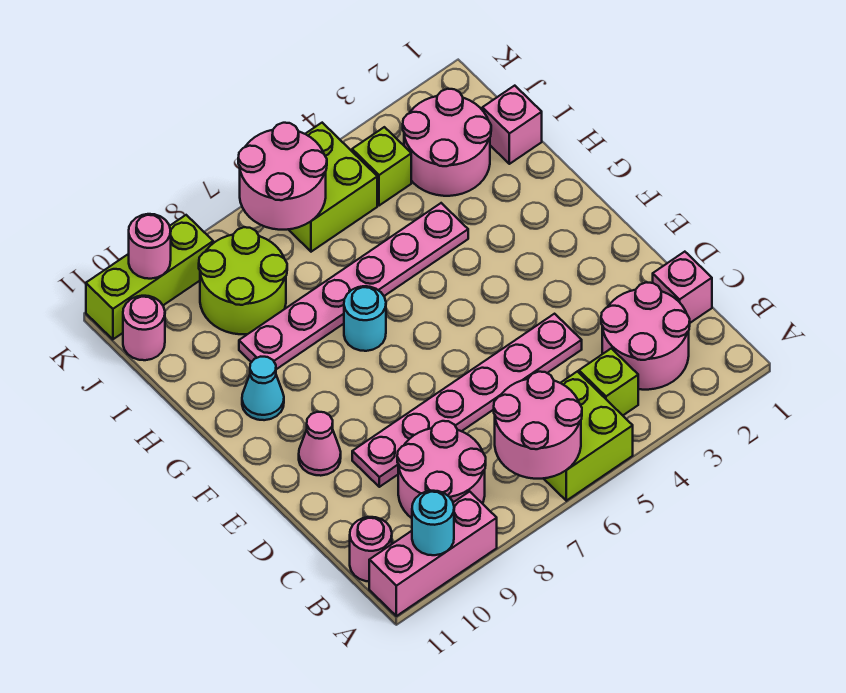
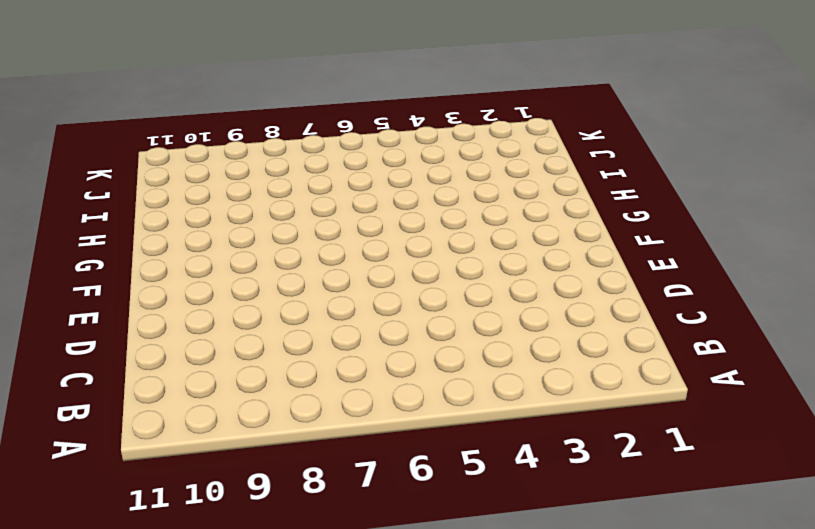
none -> lime brick A5:B6 level 1
none -> pink brick A9:A11 level 1
none -> pink round brick B2:C3 level 1

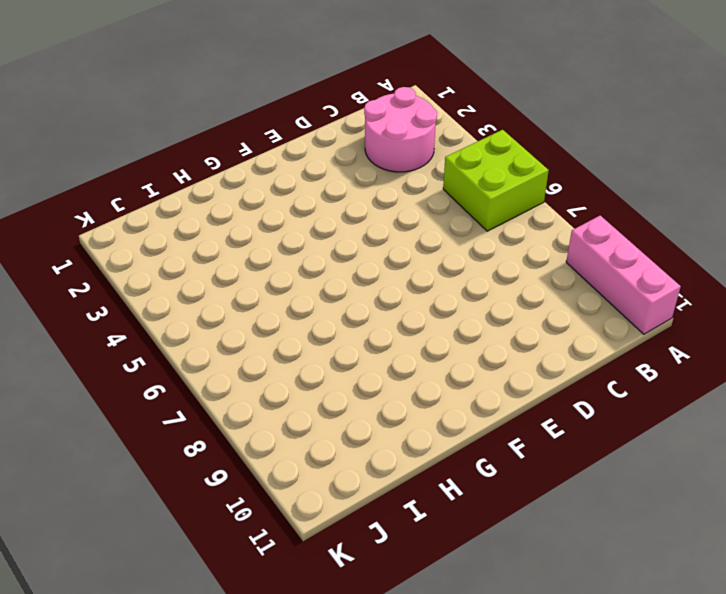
none -> lime brick B4 level 1
none -> pink round brick B8:C9 level 1
none -> pink round brick B11 level 1

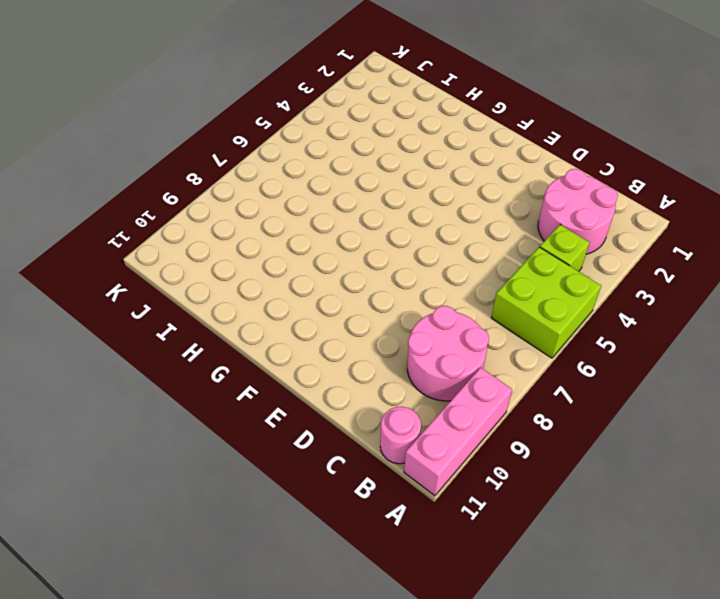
none -> pink brick C1 level 1
none -> pink plate D4:D9 level 1
none -> pink cone E10 level 1

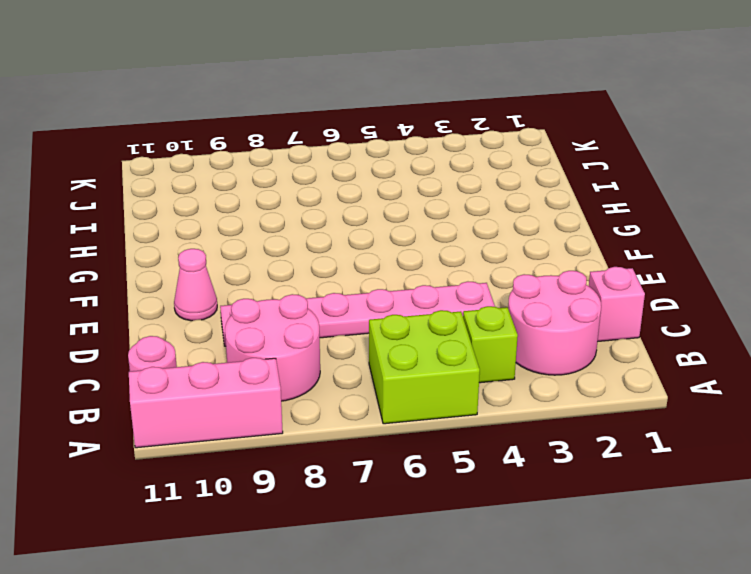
none -> cyan round brick G7 level 1
none -> cyan cone G10 level 1
none -> pink plate H4:H9 level 1

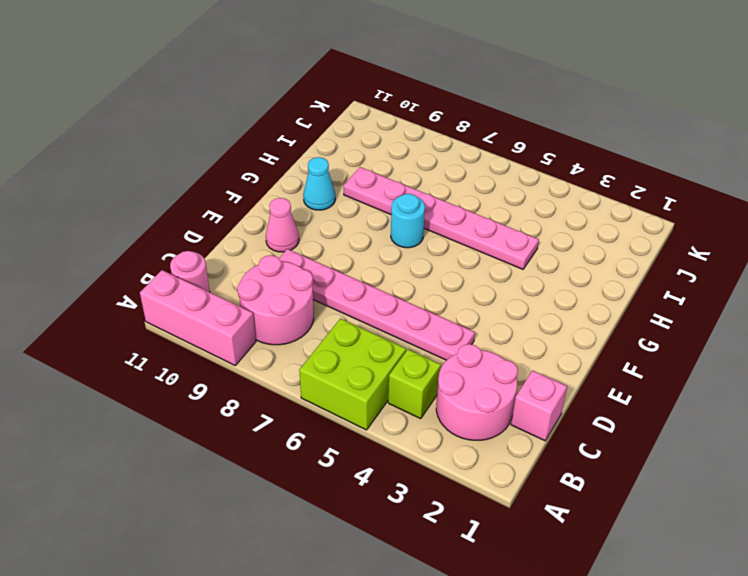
none -> pink brick I1 level 1
none -> pink round brick I2:J3 level 1
none -> lime round brick I8:J9 level 1

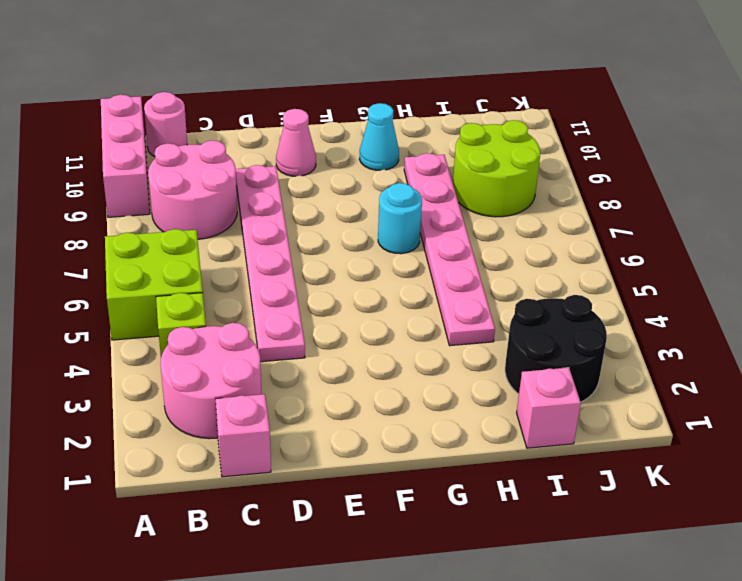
black round brick I2:J3 level 1 -> pink round brick I2:J3 level 1
none -> lime brick J4 level 1
none -> lime brick J5:K6 level 1
none -> pink round brick J11 level 1

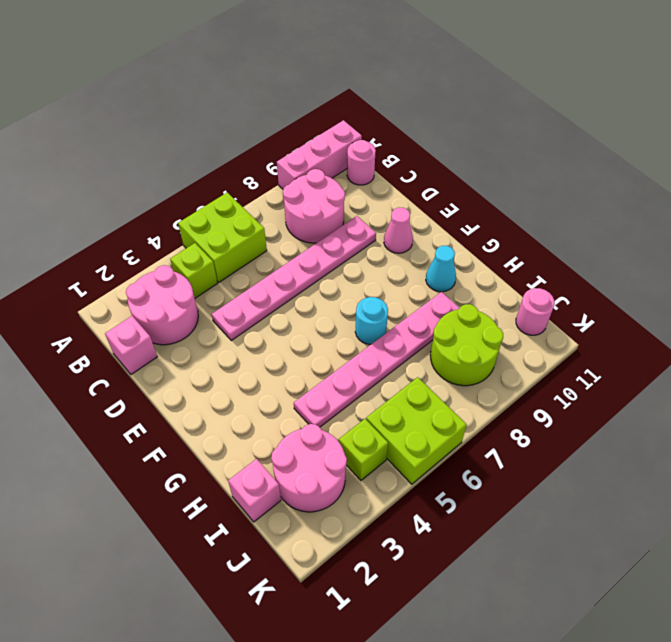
none -> lime brick K9:K11 level 1
none -> pink round brick A6:B7 level 2
none -> cyan round brick A10 level 2

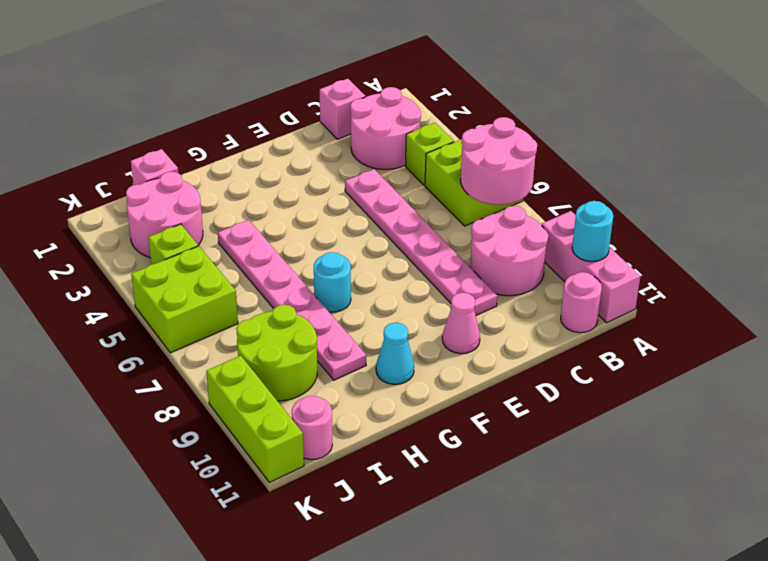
none -> pink round brick J6:K7 level 2
none -> pink round brick K10 level 2

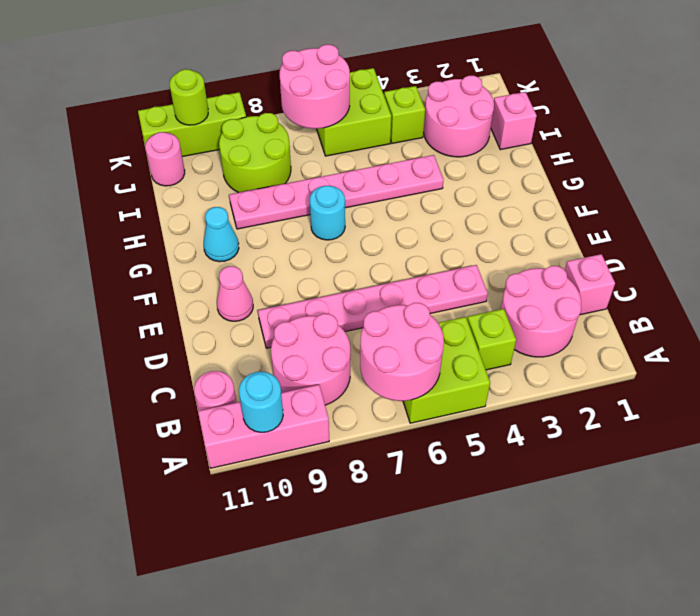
lime round brick K10 level 2 -> pink round brick K10 level 2

